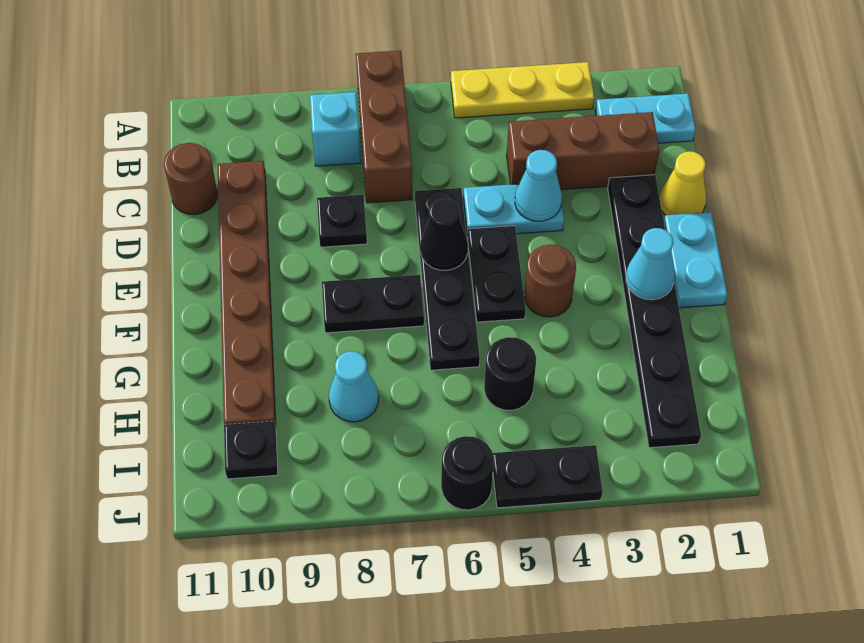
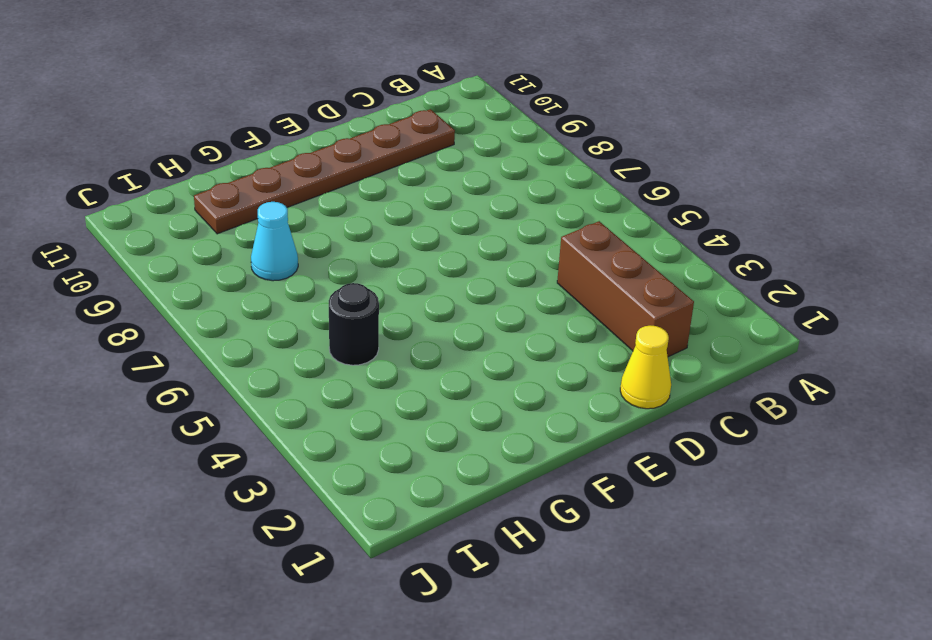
none -> yellow plate A3:A5 level 1
none -> brown brick A7:C7 level 1
none -> cyan plate B1:B2 level 1

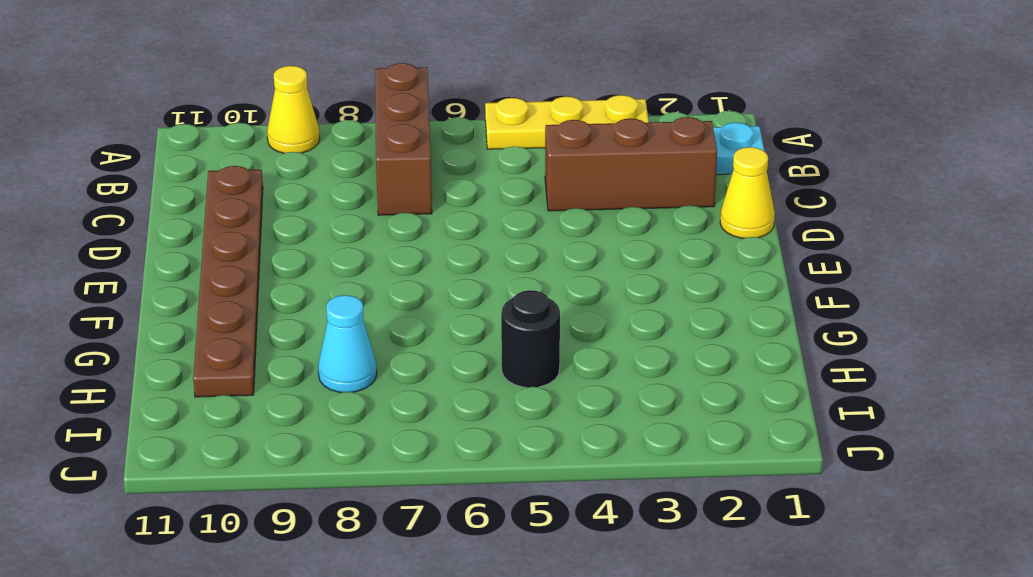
yellow cone A9 level 1 -> none
none -> cyan brick B8 level 1
none -> brown round brick C11 level 1
none -> black plate D2:I2 level 1

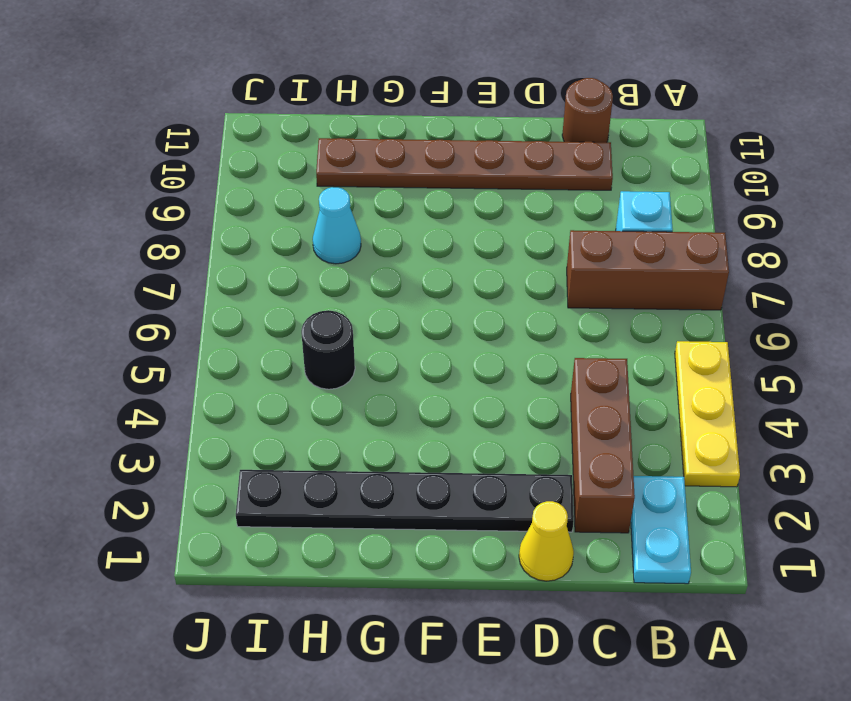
none -> cyan plate D4:D5 level 1
none -> black plate D6:G6 level 1
none -> black plate D8 level 1

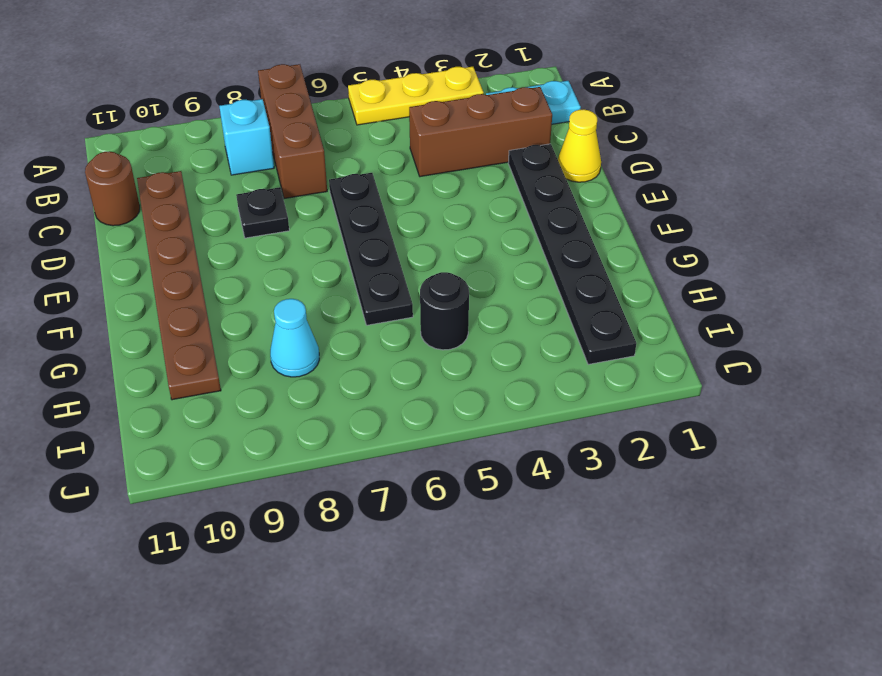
none -> cyan plate D4:D5 level 1
none -> cyan plate E1:F1 level 1
none -> black plate E5:F5 level 1

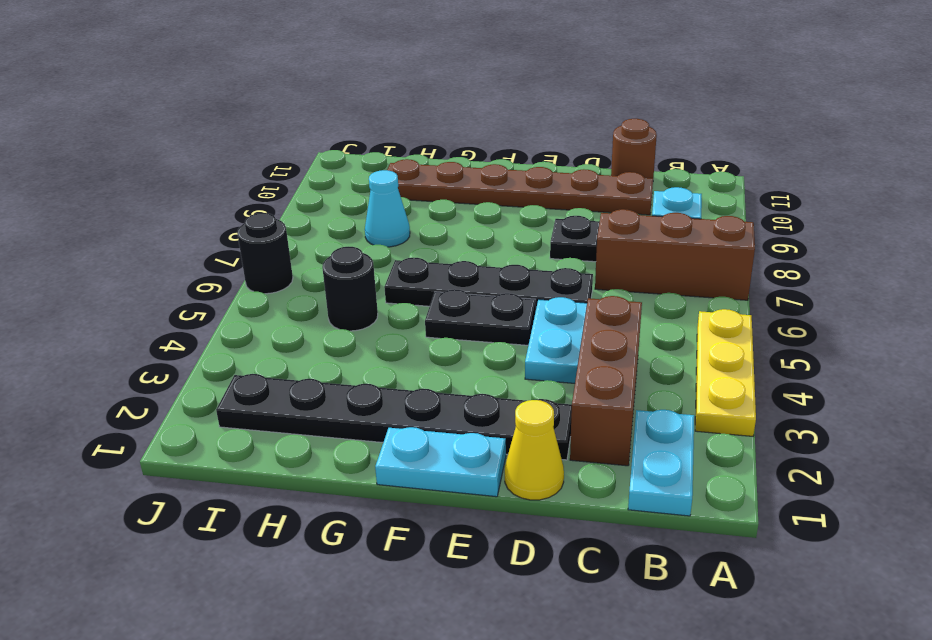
none -> brown round brick F4 level 1
none -> black plate F7:F8 level 1
none -> black plate I10 level 1

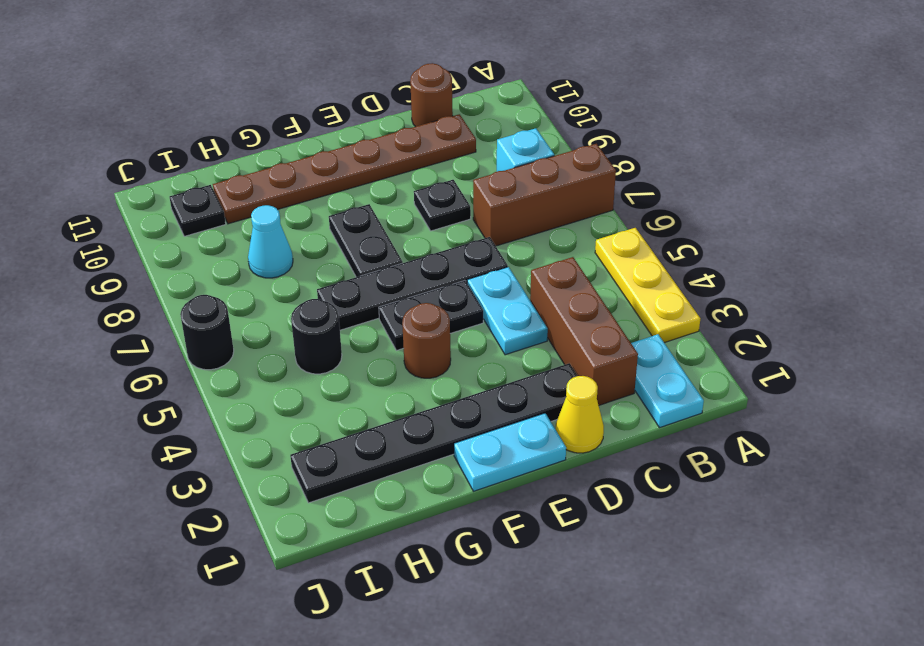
none -> black plate J4:J5 level 1
none -> cyan cone D4 level 2
none -> black cone E6 level 2

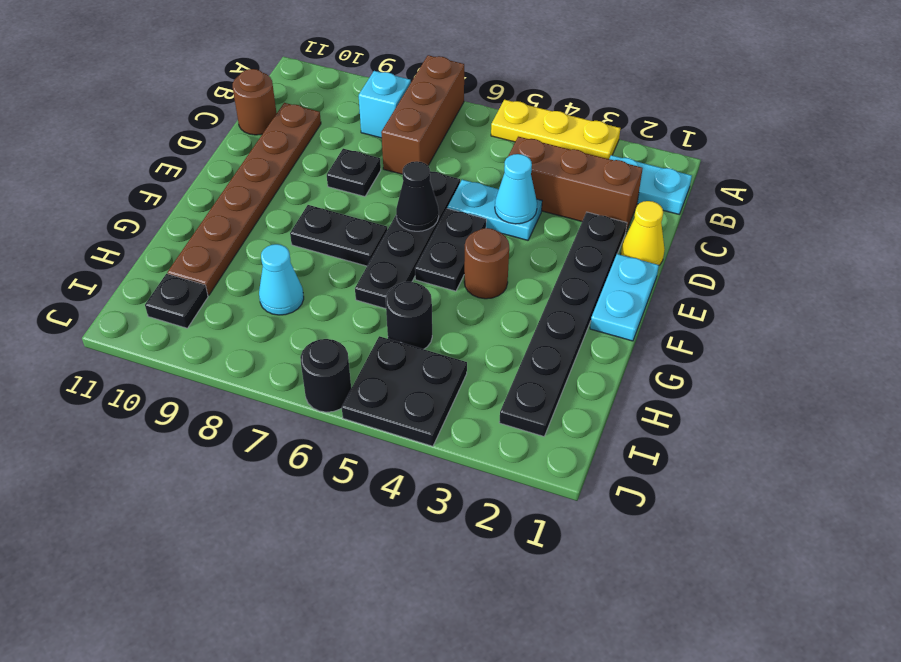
black plate I4:J5 level 1 -> black plate J4:J5 level 1
none -> cyan cone F2 level 2

